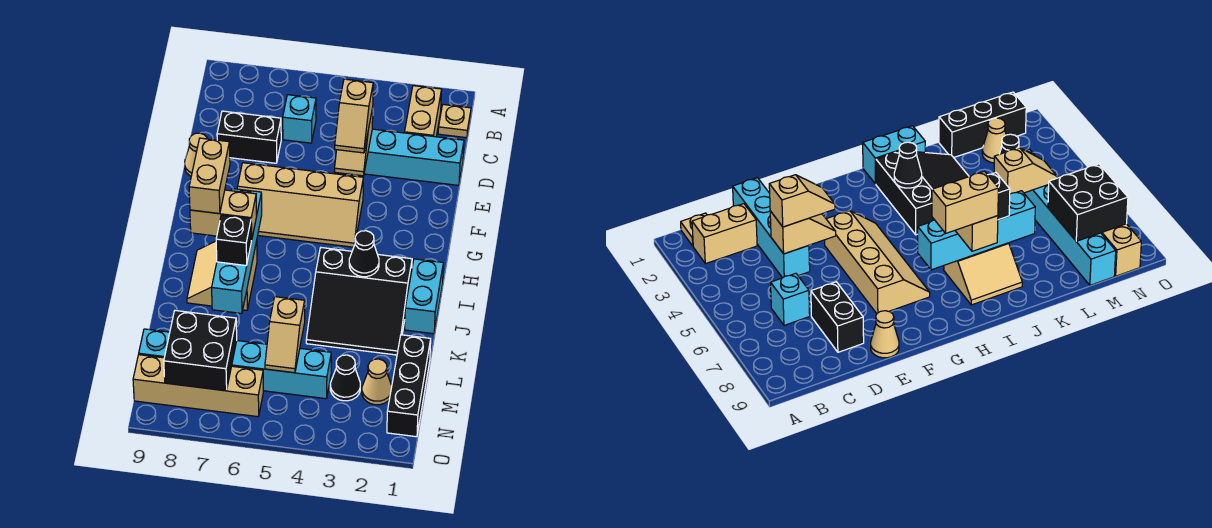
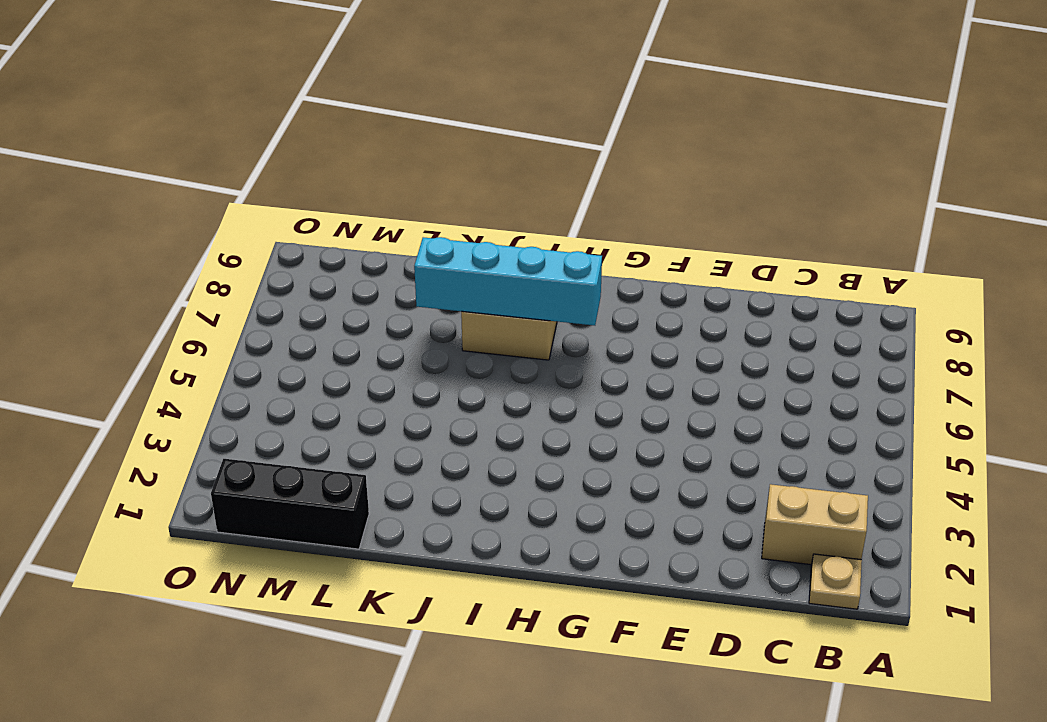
none -> cyan brick C6 level 1
none -> cyan brick D1:D4 level 1
none -> black brick D7:D8 level 1

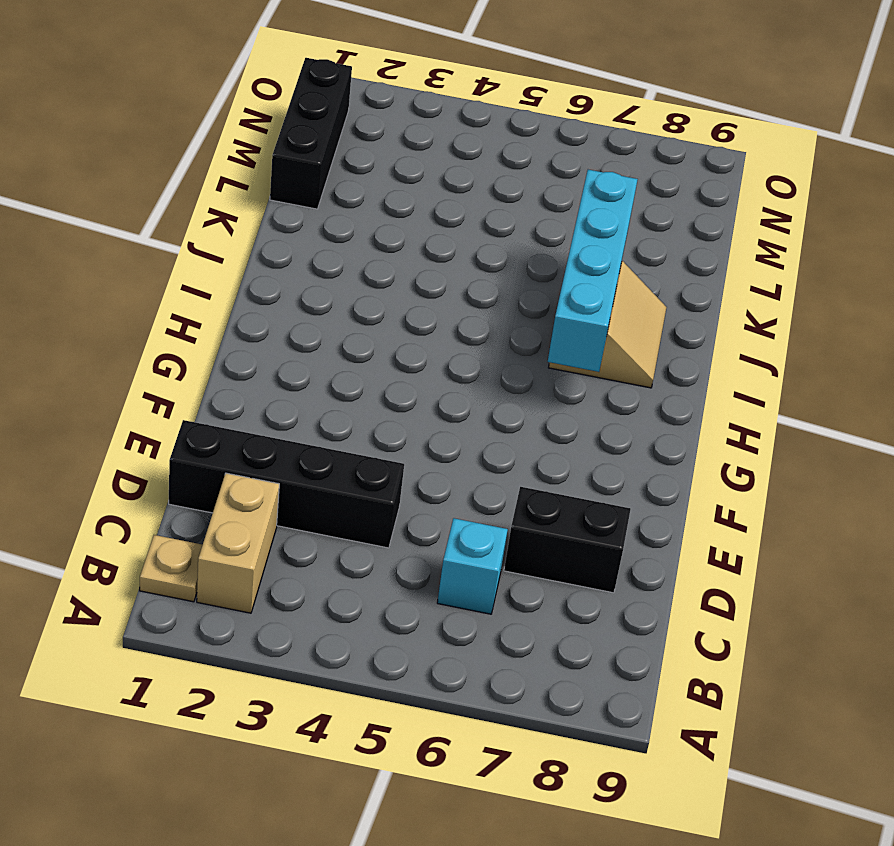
black brick D1:D4 level 1 -> cyan brick D1:D4 level 1
none -> tan cone E9 level 1
none -> tan slope F4:G7 level 1 top F
none -> cyan brick I1:J1 level 1

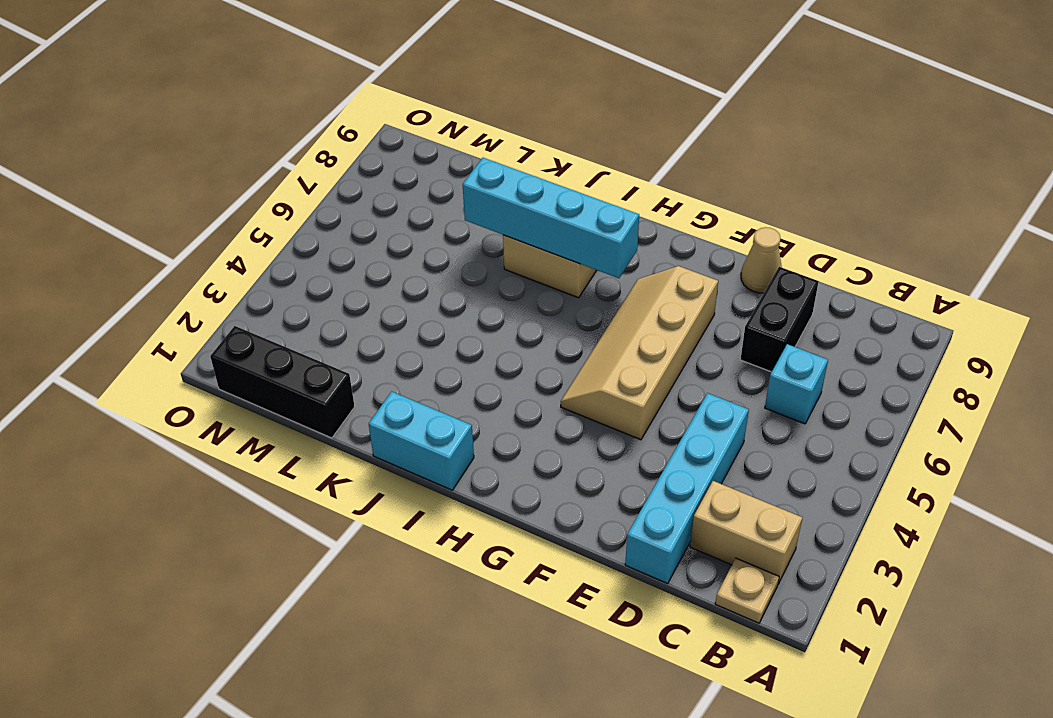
none -> black slope I2:K4 level 1 top I
none -> tan cone M2 level 1
none -> black cone M3 level 1

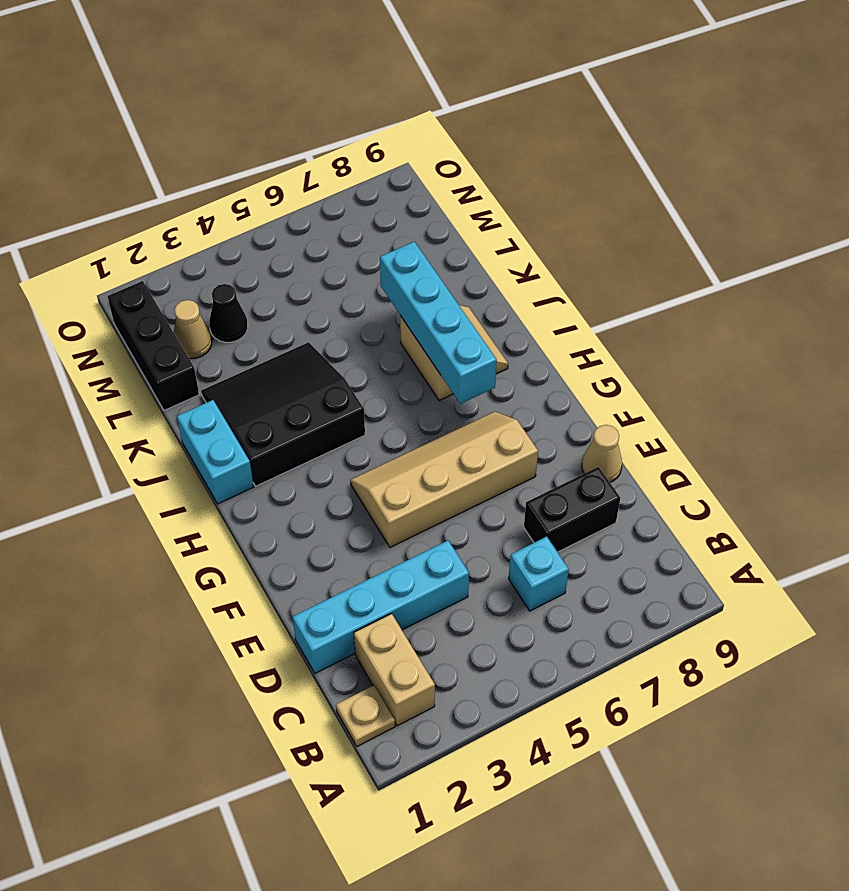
none -> cyan brick M4:M9 level 1
none -> tan brick N6:N9 level 1
none -> tan slope D4:E4 level 2 top D

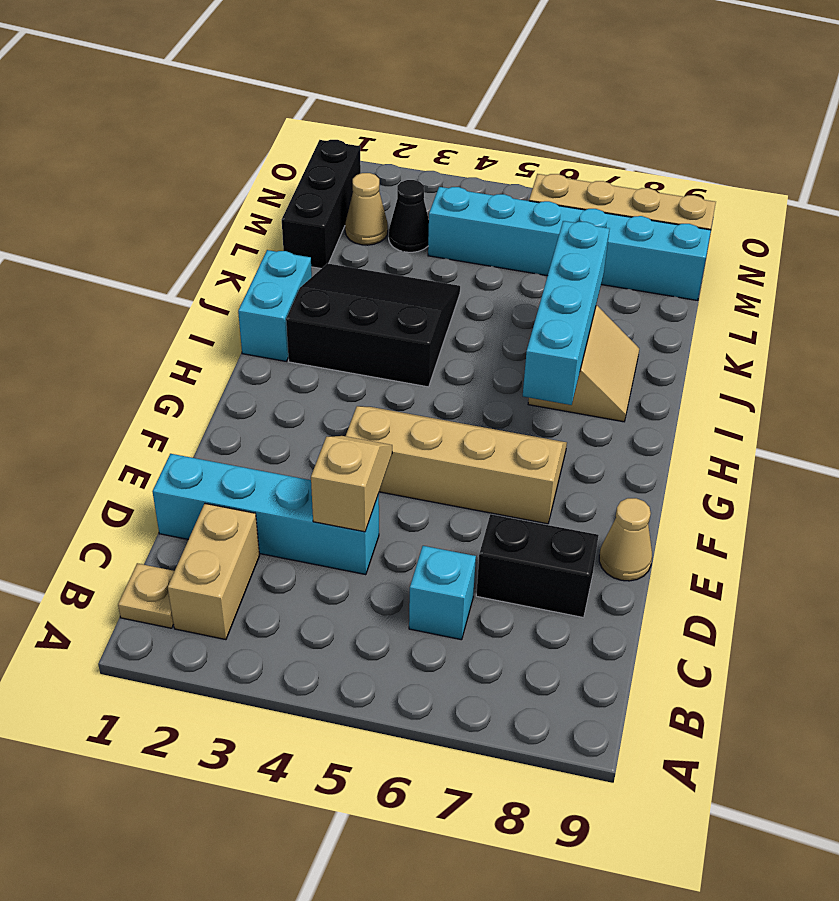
none -> black cone I3 level 2
none -> tan slope L5:M5 level 2 top L
none -> black brick M7:N8 level 2

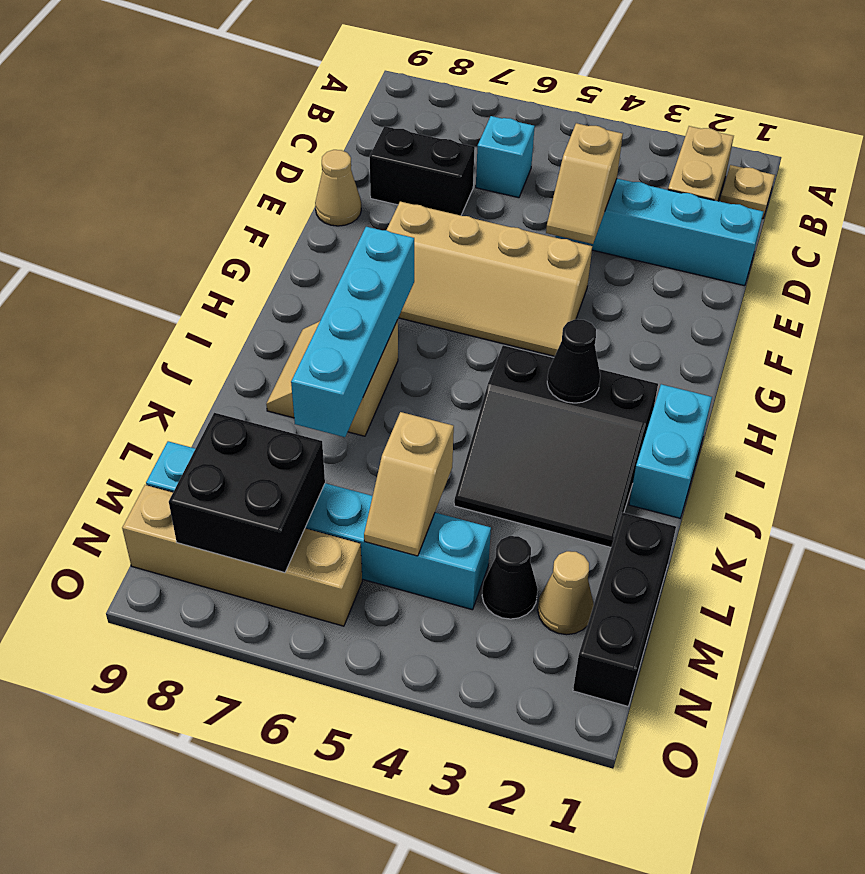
none -> tan slope D4:E4 level 3 top D
none -> tan brick I7:I8 level 3
none -> black brick J7 level 3

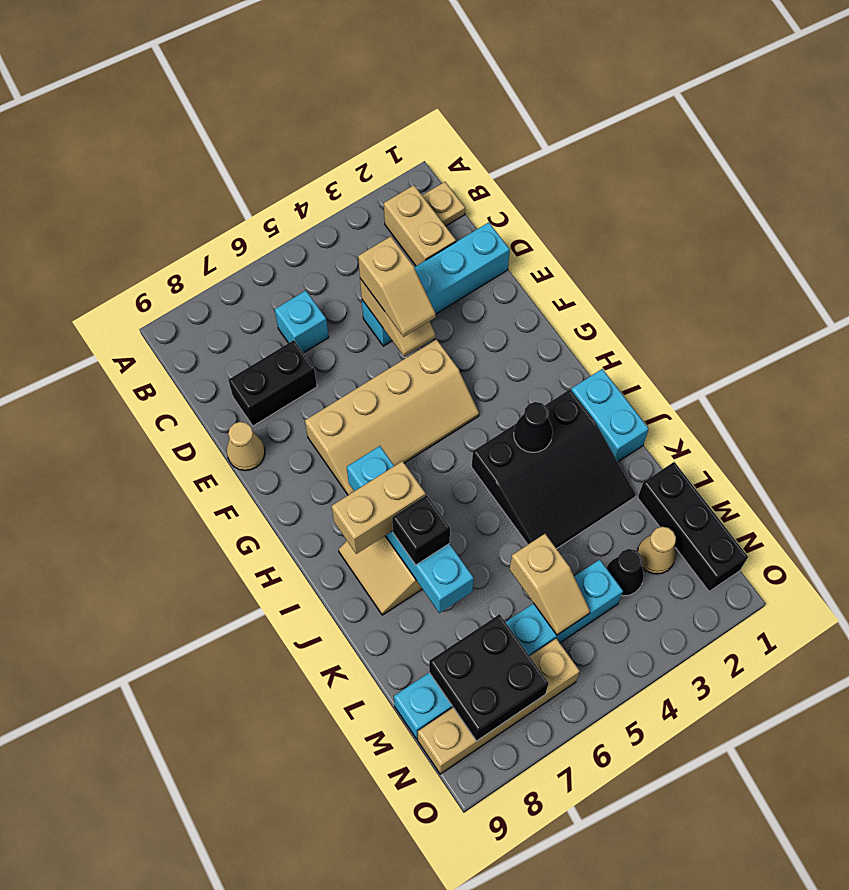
none -> tan brick H8:I8 level 4

